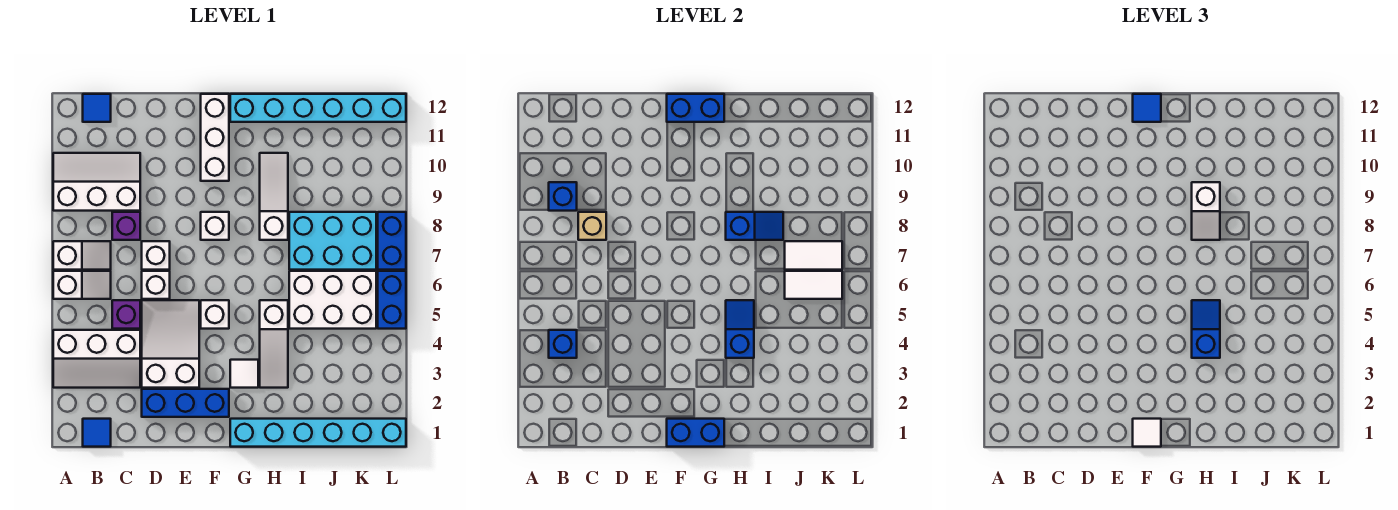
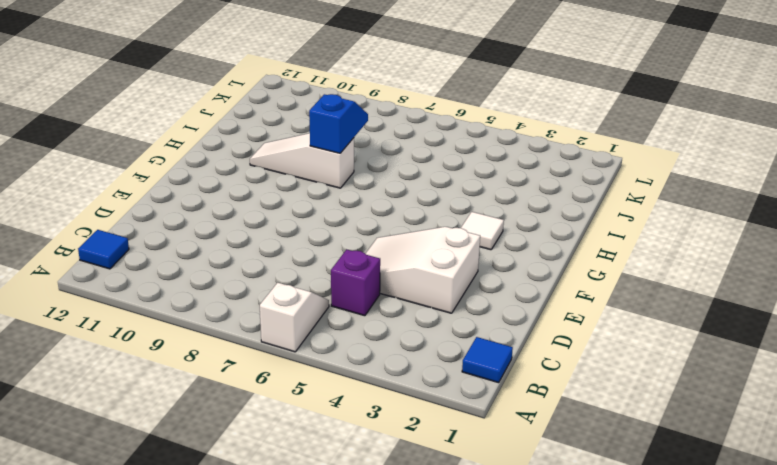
none -> white slope A3:C4 level 1 top 4
none -> white slope A7:B7 level 1 top A
none -> white slope A9:C10 level 1 top 9
none -> purple brick C8 level 1

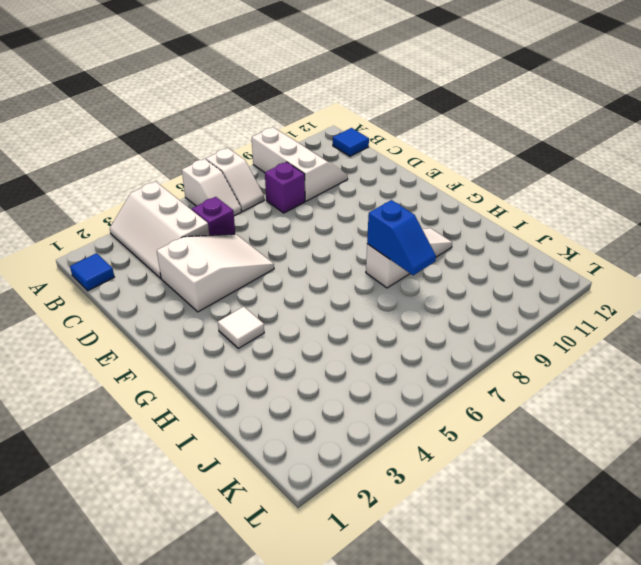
none -> blue brick D2:F2 level 1
none -> white brick D6 level 1
none -> white brick D7 level 1
none -> white brick F5 level 1

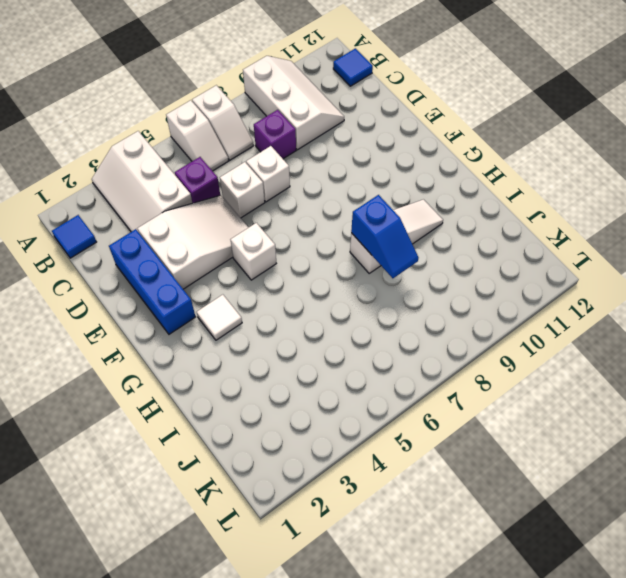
none -> white brick F8 level 1
none -> white brick F10:F12 level 1
none -> cyan brick G1:L1 level 1
none -> cyan brick G12:L12 level 1

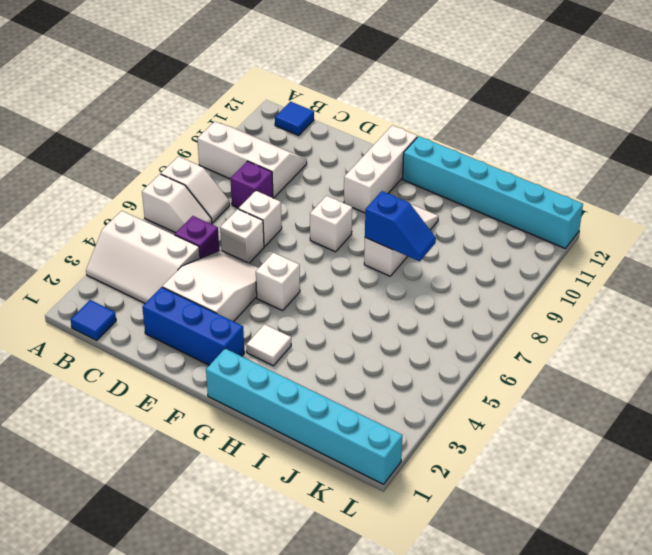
none -> white slope H3:H5 level 1 top 5
none -> white brick I5:K6 level 1
none -> cyan brick I7:K8 level 1
none -> blue brick L5:L6 level 1

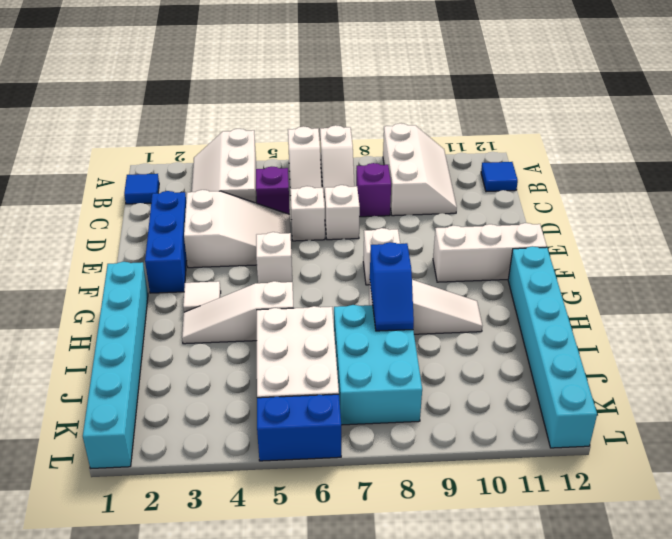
none -> blue brick L7:L8 level 1
none -> blue brick B4 level 2
none -> blue brick B9 level 2
none -> tan brick C8 level 2

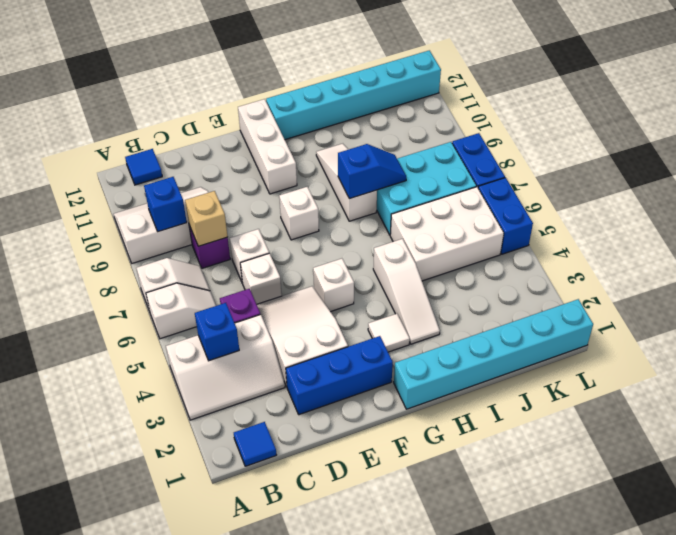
none -> blue brick F1:G1 level 2
none -> blue brick F12:G12 level 2
none -> blue slope H4:H5 level 2 top 4
none -> white tile J6:K6 level 2

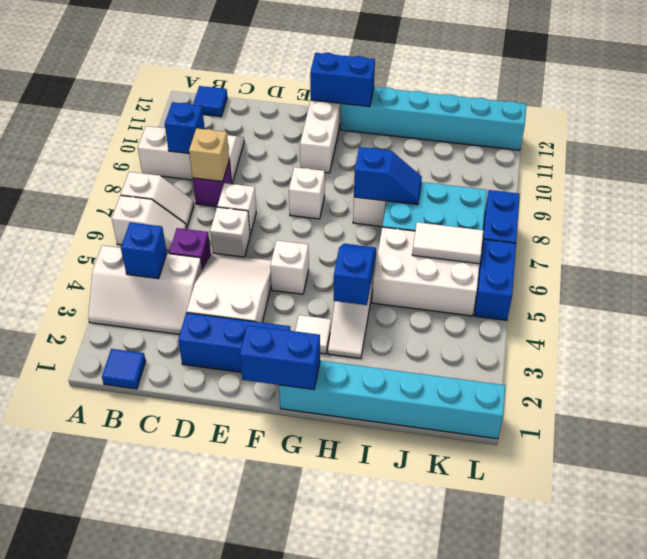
none -> white tile J7:K7 level 2
none -> white tile F1 level 3
none -> blue tile F12 level 3
none -> blue slope H4:H5 level 3 top 4

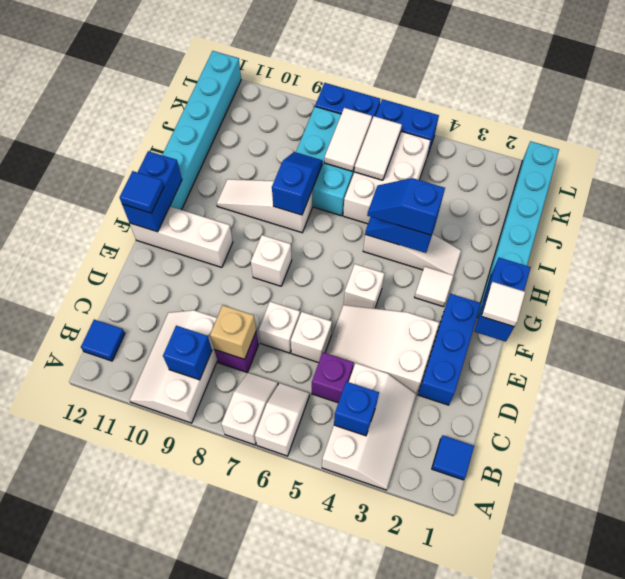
none -> white slope H8:H9 level 3 top 9

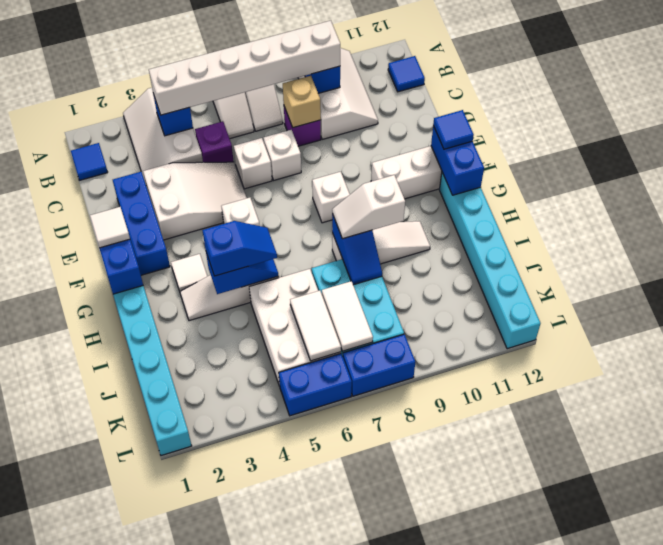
white brick B4:B9 level 3 -> none

